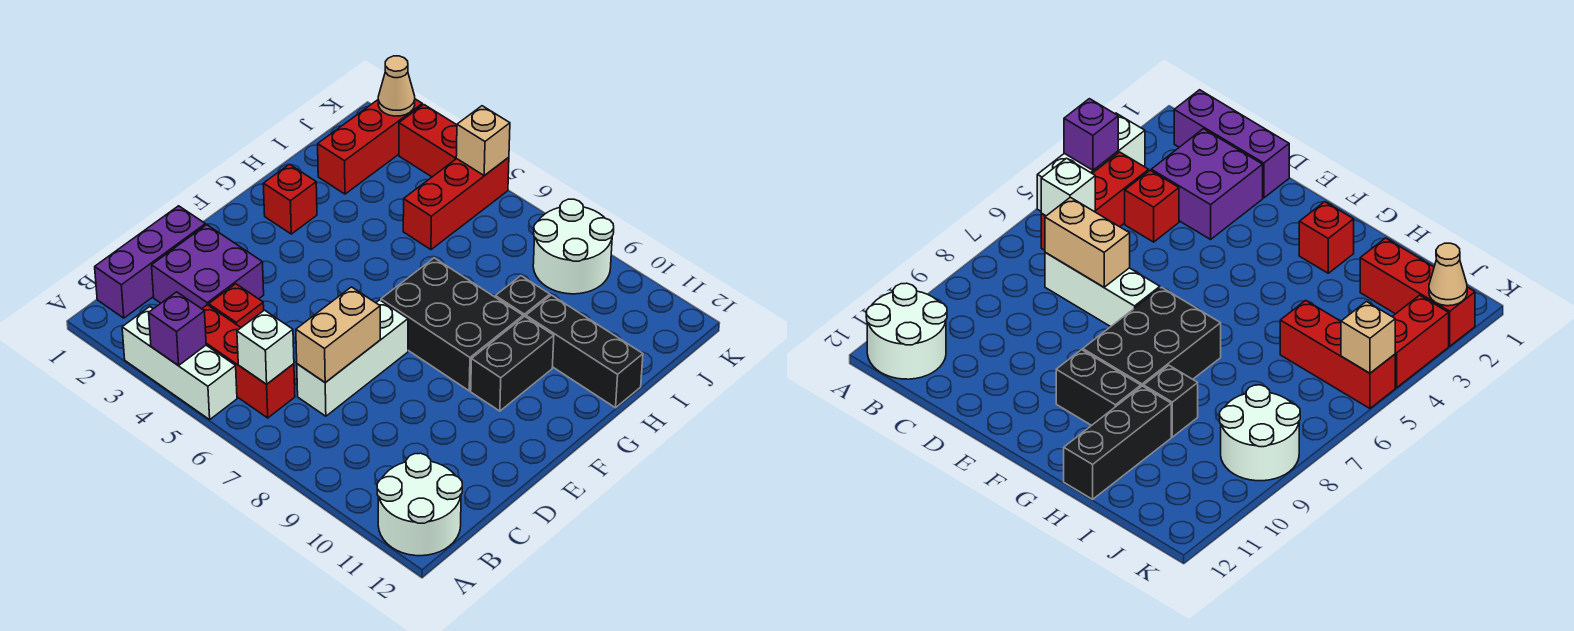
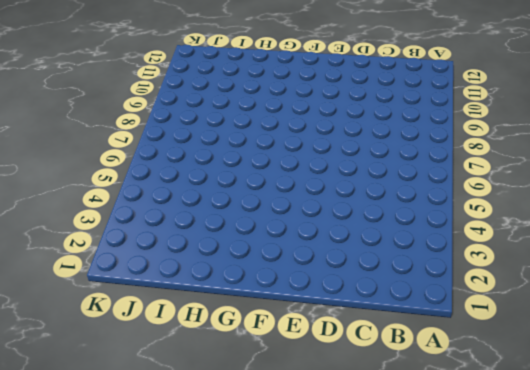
none -> white brick A3:A5 level 1
none -> white round brick A11:B12 level 1
none -> purple brick B1:D1 level 1

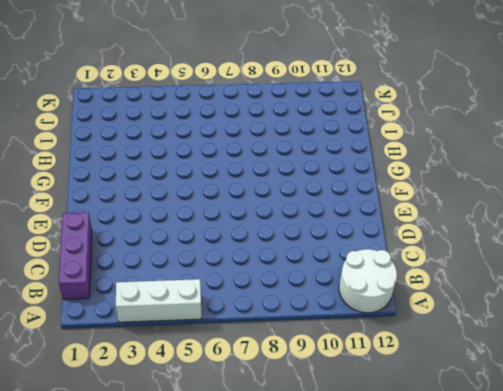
none -> red brick B4:B6 level 1
none -> purple brick C2:D3 level 1
none -> red brick C4 level 1

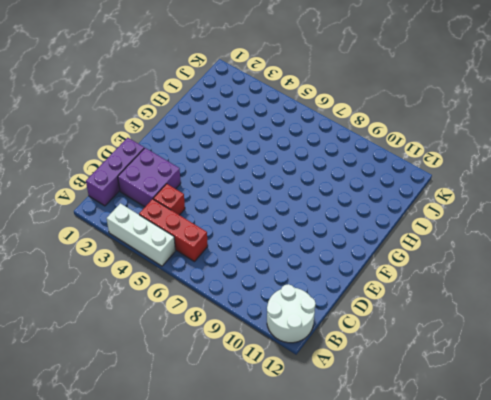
none -> white brick C7:E7 level 1
none -> black brick F7:G9 level 1
none -> black brick F10:G10 level 1

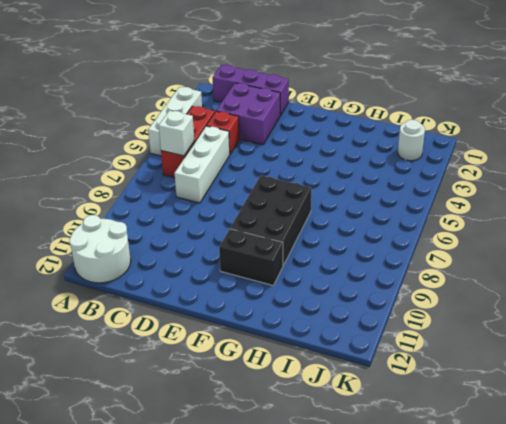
white brick C5:C7 level 1 -> white brick C7:E7 level 1
white round brick J2 level 1 -> red brick I2:K2 level 1
none -> red brick G2 level 1
none -> black brick H9 level 1
none -> black brick H10:H12 level 1

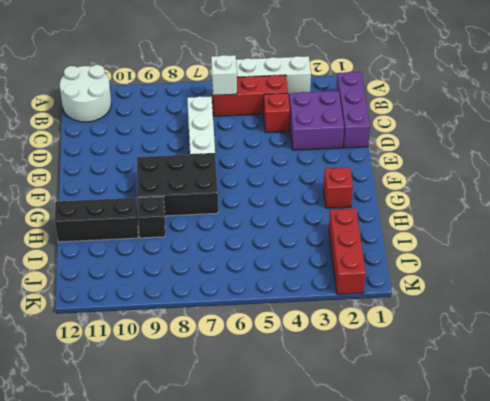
none -> black brick F10:G10 level 1
none -> red brick I5:K5 level 1
none -> white round brick J8:K9 level 1

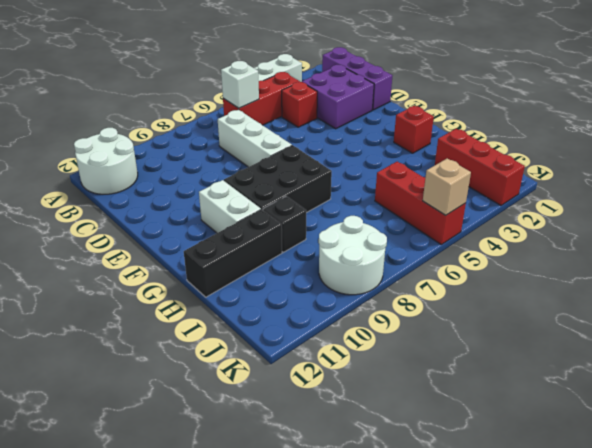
white brick F10:G10 level 1 -> black brick F10:G10 level 1
none -> red brick K3:K4 level 1
none -> purple brick A4 level 2
none -> tan brick C7:D7 level 2

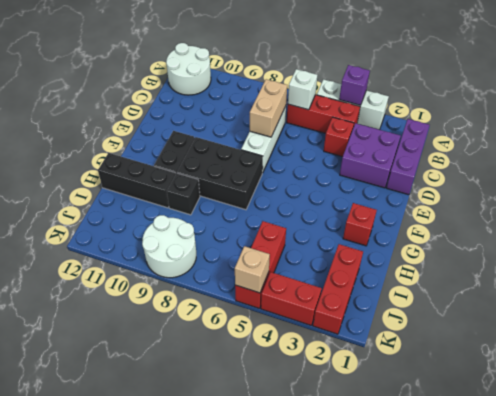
none -> tan cone K2 level 2

